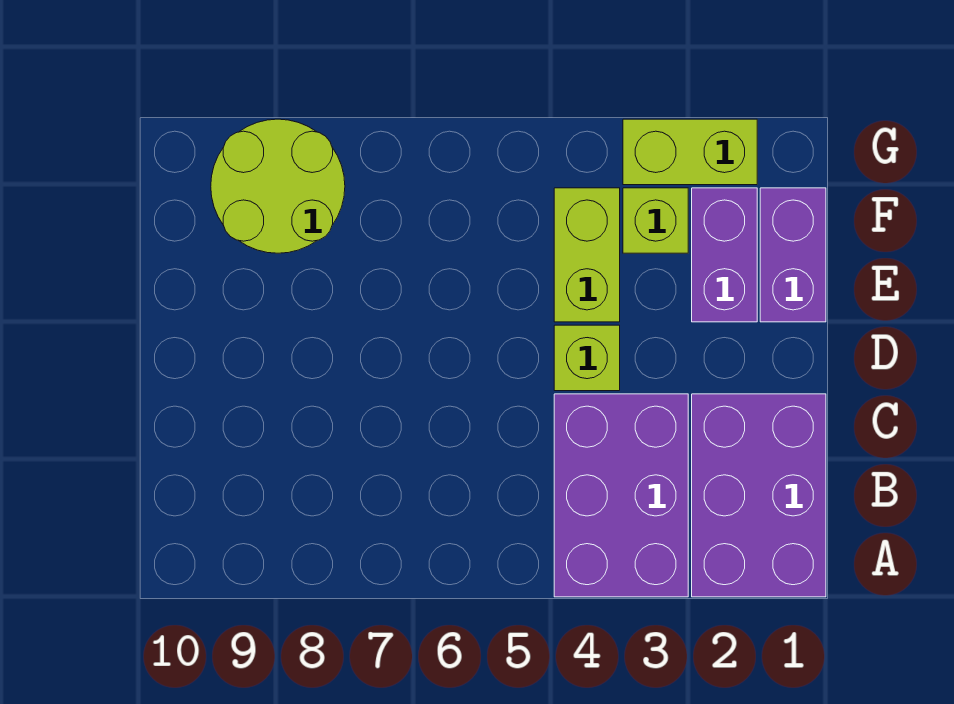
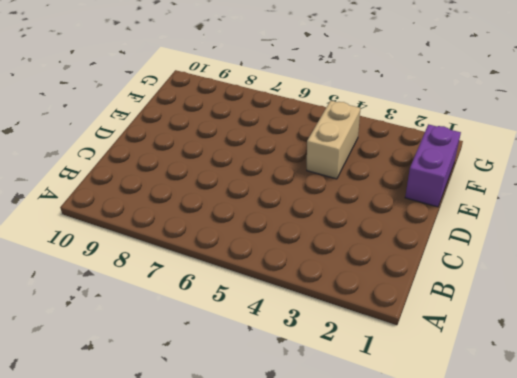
tan brick E4:F4 level 1 -> lime brick E4:F4 level 1
none -> purple brick A1:C2 level 1
none -> purple brick A3:C4 level 1

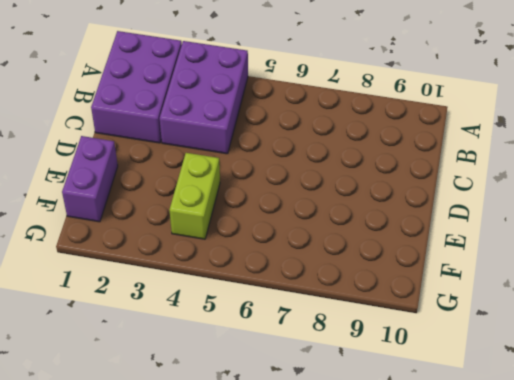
none -> lime brick D4 level 1
none -> purple brick E2:F2 level 1

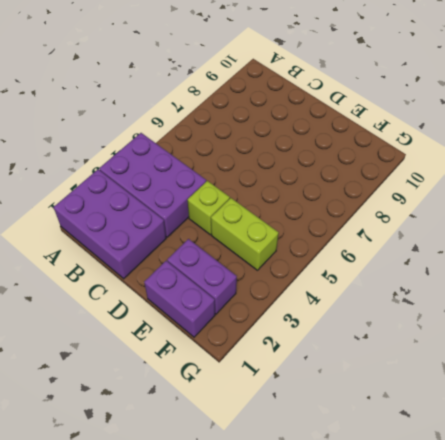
none -> lime brick F3 level 1
none -> lime round brick F8:G9 level 1

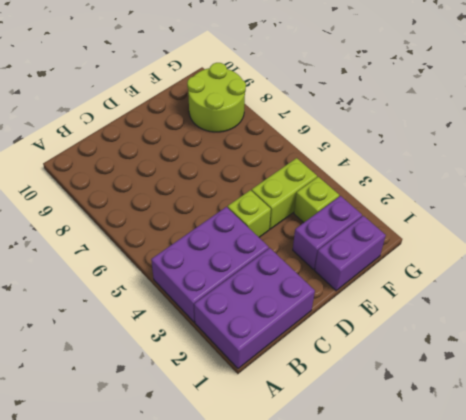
none -> lime brick G2:G3 level 1

